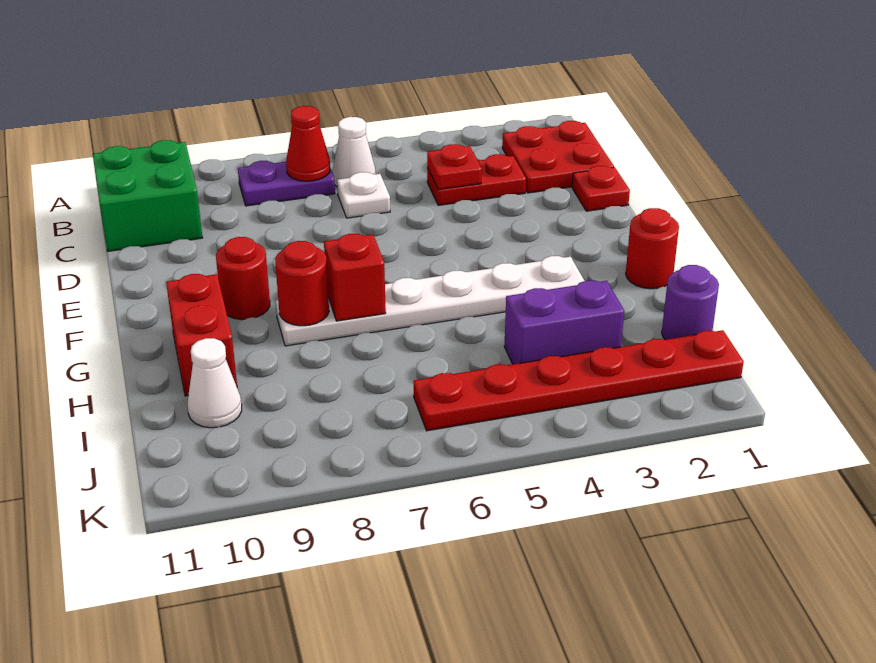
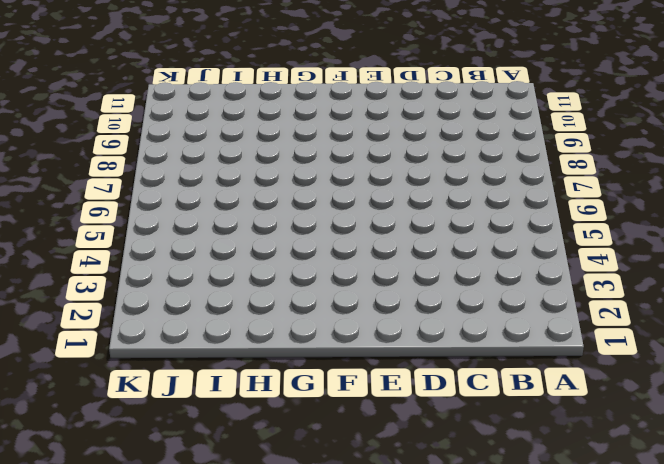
none -> red plate B1:C2 level 1
none -> white cone B6 level 1
none -> purple plate B7:B8 level 1

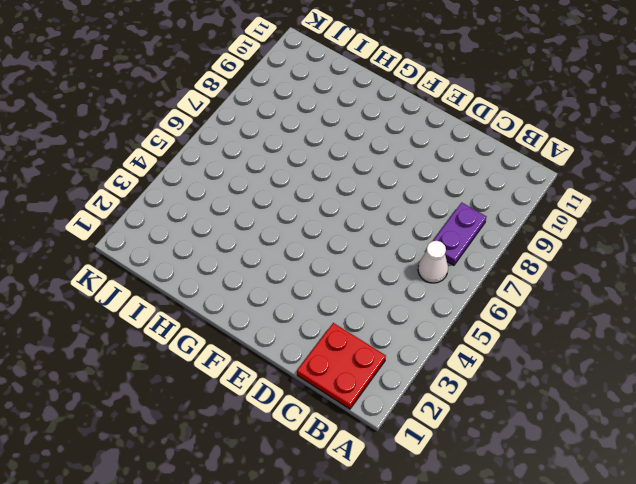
none -> green brick B10:C11 level 1
none -> red plate C3:C4 level 1
none -> white plate C6 level 1

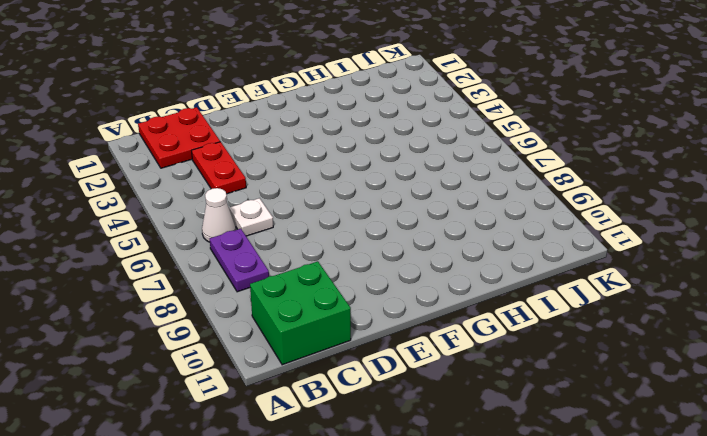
none -> red plate D1 level 1
none -> red round brick F9 level 1
none -> red round brick G1 level 1

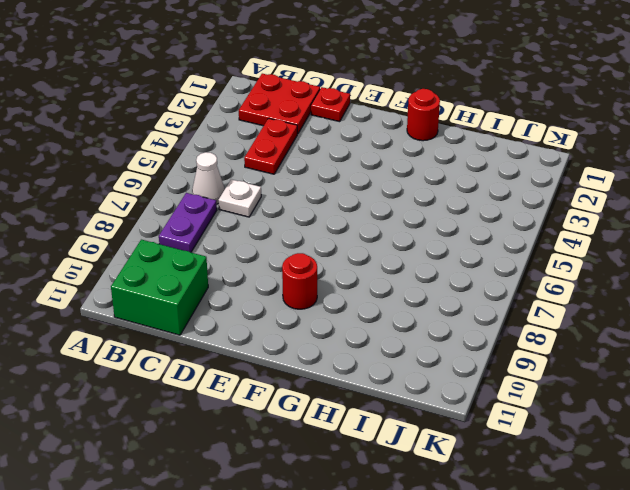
none -> white plate G3:G8 level 1
none -> red brick G10:H10 level 1
none -> purple round brick I1 level 1

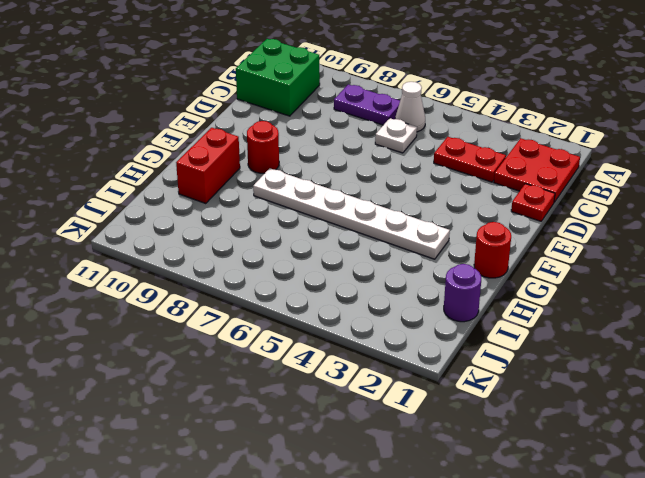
none -> purple brick I3:I4 level 1
none -> white cone I10 level 1
none -> red plate J1:J6 level 1

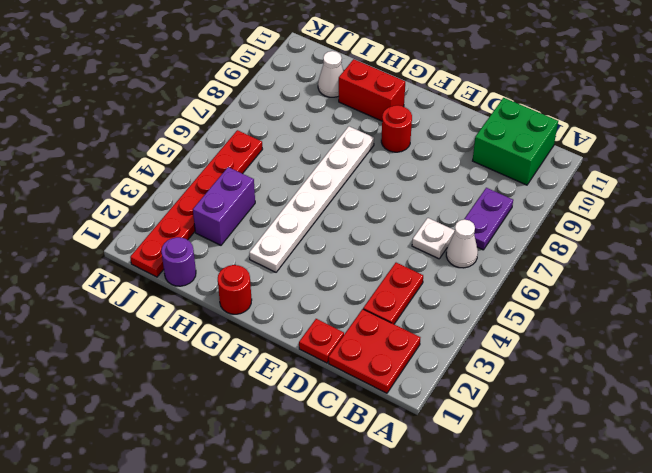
none -> red cone B7 level 2
none -> red plate C4 level 2
none -> red brick G7 level 2

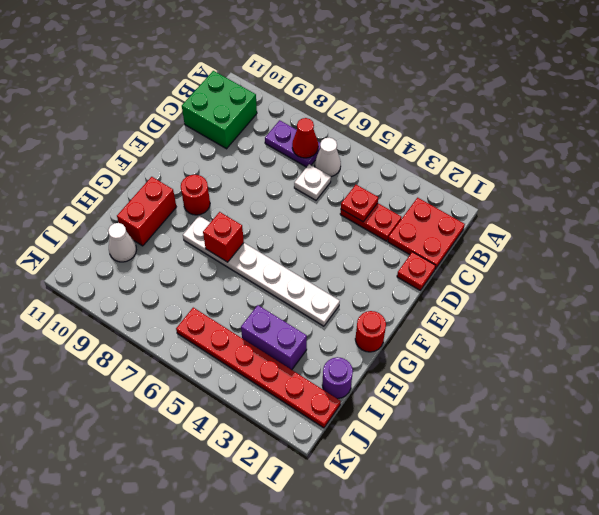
none -> red round brick G8 level 2

